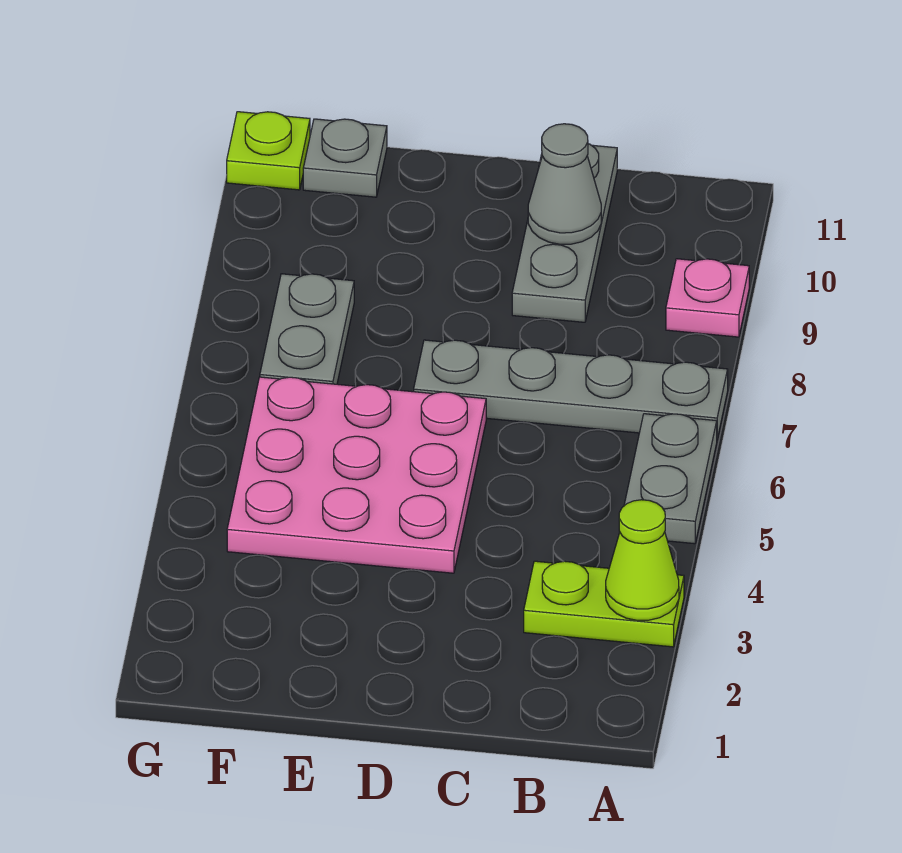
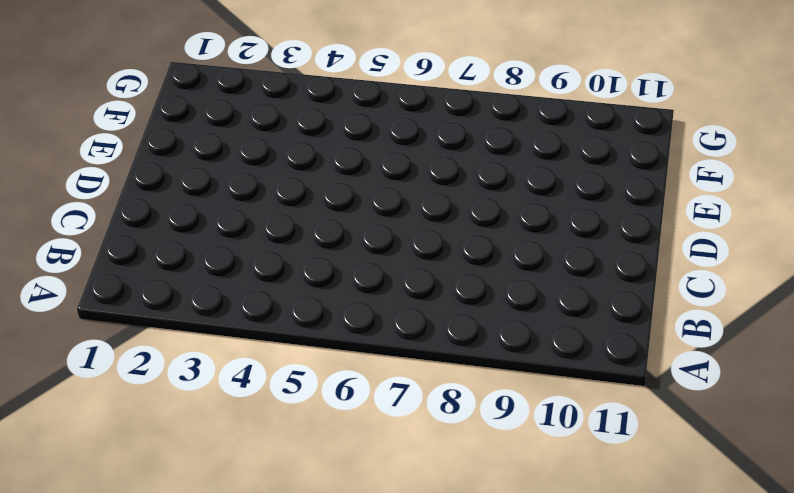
none -> lime plate A3:B3 level 1
none -> grey plate A5:A6 level 1

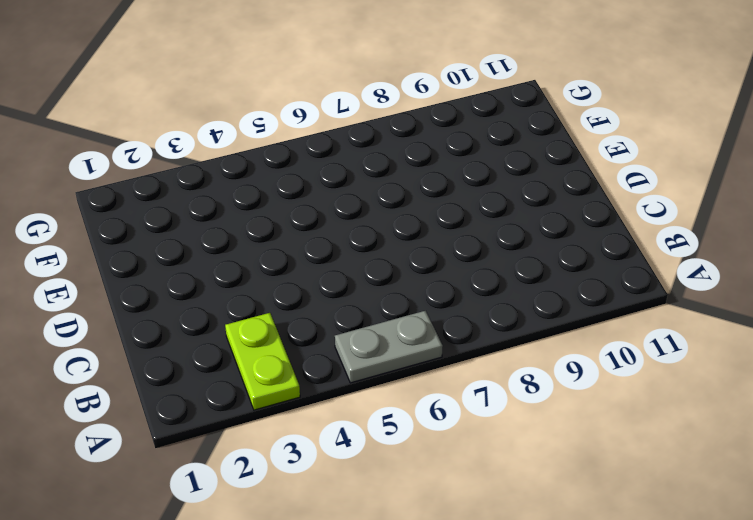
none -> grey plate A7:D7 level 1
none -> pink plate A9 level 1

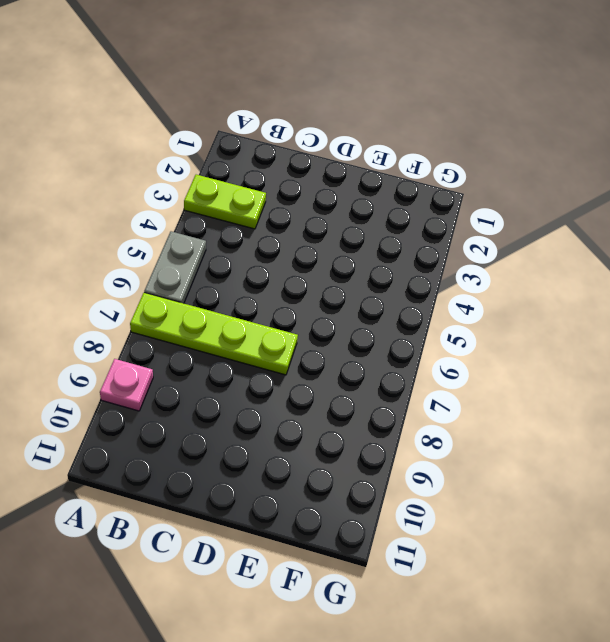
lime plate A7:D7 level 1 -> grey plate A7:D7 level 1
none -> grey plate C9:C11 level 1
none -> pink plate D4:F6 level 1

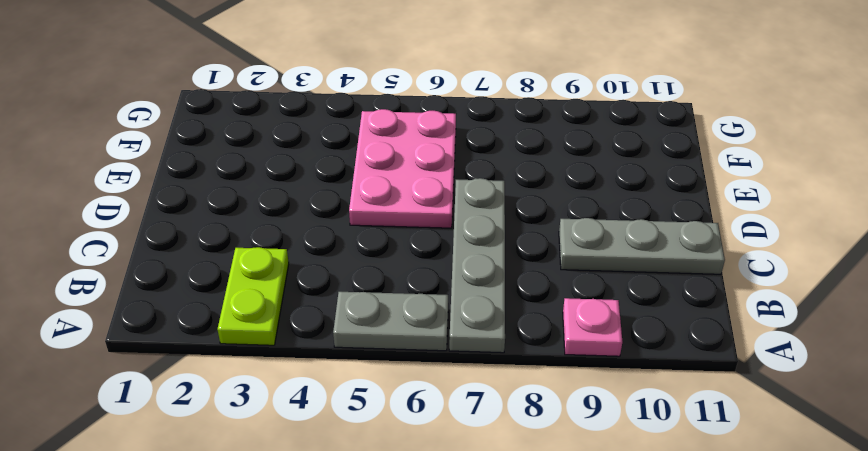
pink plate D5:F6 level 1 -> pink plate D4:F6 level 1
none -> grey plate F7:F8 level 1
none -> grey plate F11 level 1

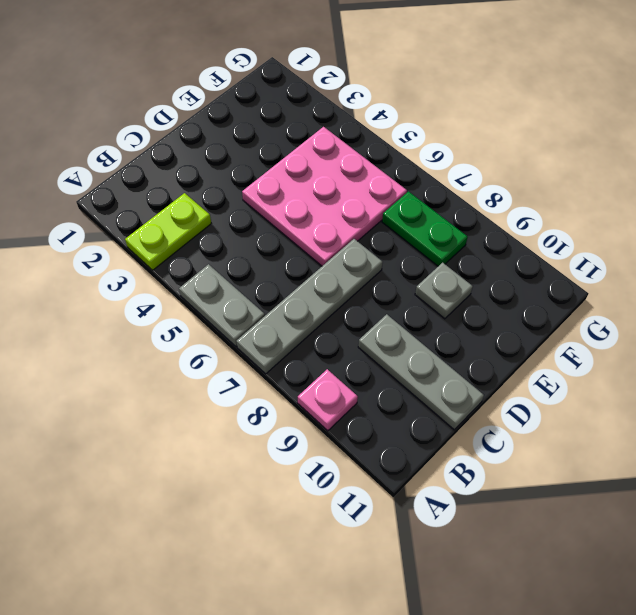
grey plate E9 level 1 -> grey plate F11 level 1
green plate F7:F8 level 1 -> grey plate F7:F8 level 1
none -> lime plate G11 level 1
none -> lime cone A3 level 2

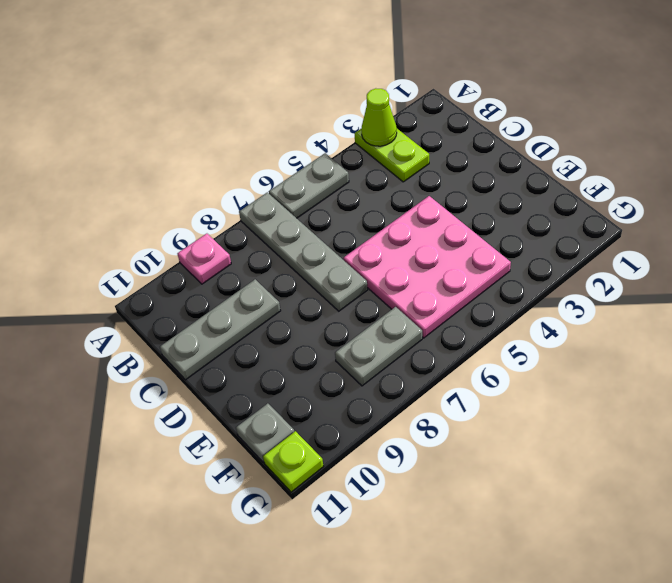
none -> grey cone C10 level 2

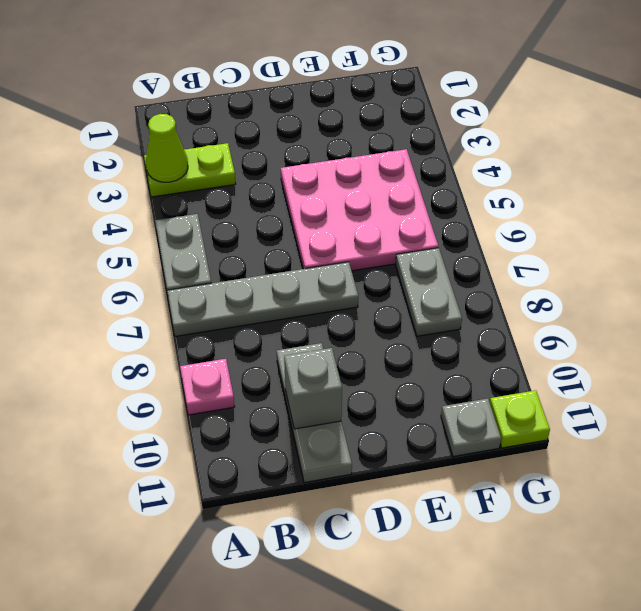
grey brick C10 level 2 -> grey cone C10 level 2

